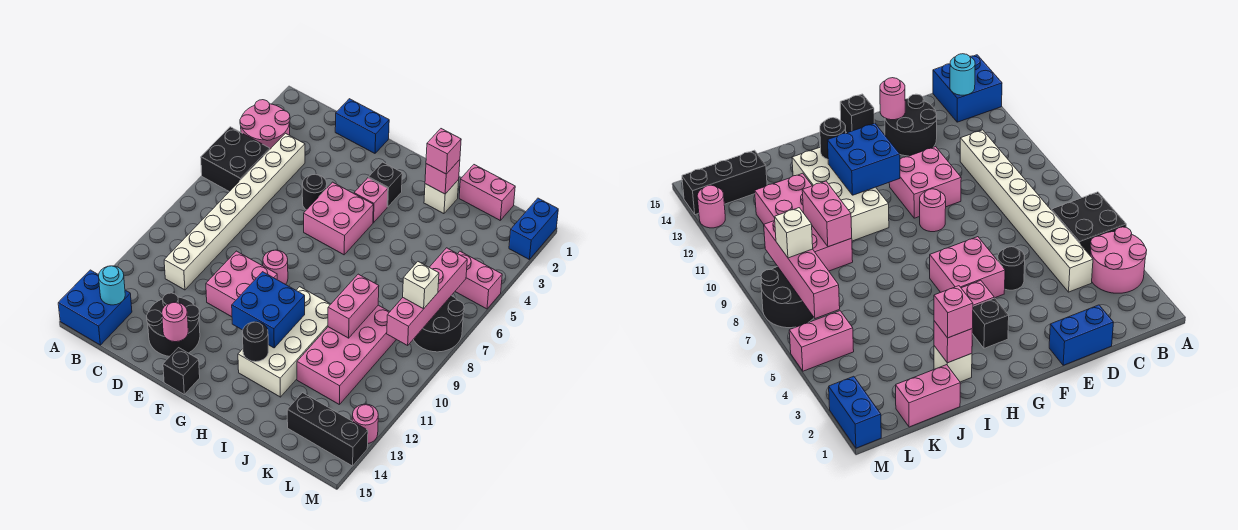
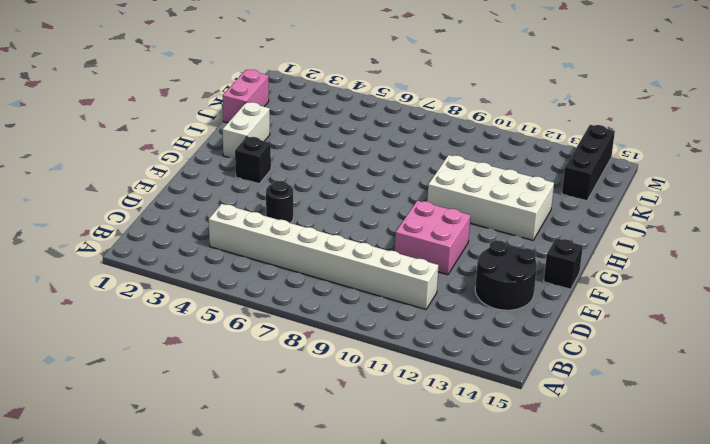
white brick H2:I2 level 1 -> white brick I2 level 1
none -> pink round brick A3:B4 level 1
none -> black brick A5:B6 level 1
none -> blue brick A14:B15 level 1
none -> blue brick D1:E1 level 1

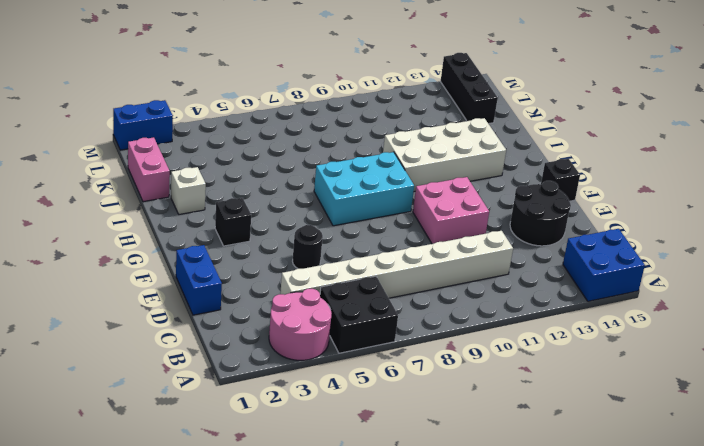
cyan brick G7:H9 level 1 -> none
none -> pink brick F5:G6 level 1
none -> pink round brick F9 level 1
none -> pink brick G4 level 1
none -> pink brick J9:K12 level 1

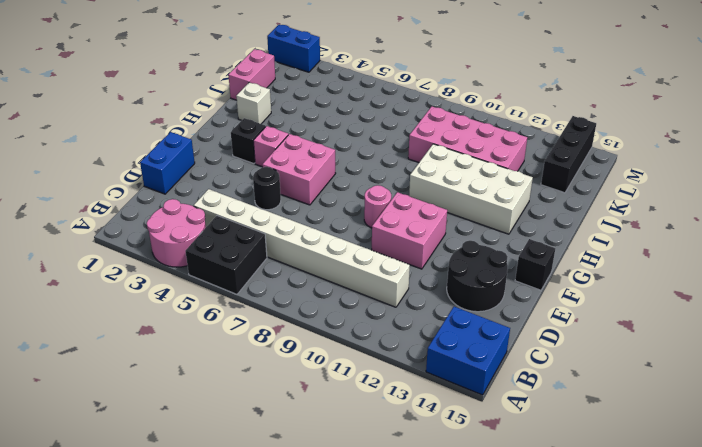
none -> pink brick L5:M5 level 1
none -> black round brick L7:M8 level 1
none -> pink round brick M13 level 1
none -> cyan round brick B14 level 2

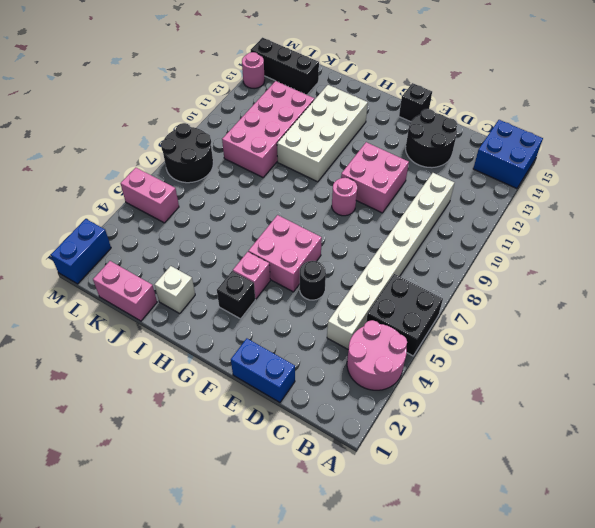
none -> cyan round brick B14 level 2
none -> pink round brick E14 level 2
none -> blue brick G11:H12 level 2
none -> black round brick H13 level 2

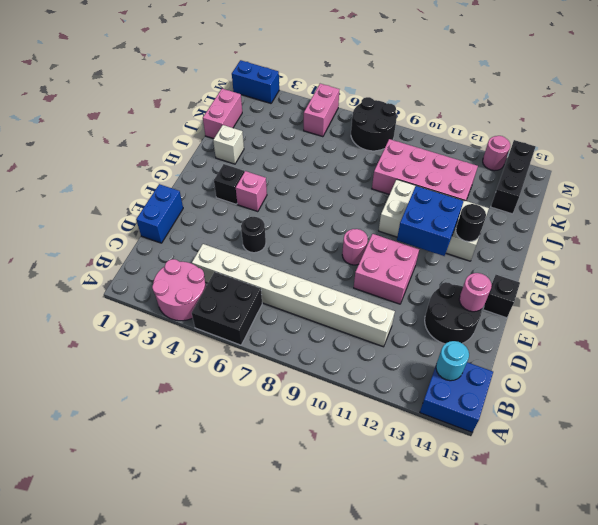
none -> pink brick F5:G6 level 1
none -> pink brick I2 level 2
none -> pink brick J9:J10 level 2
none -> pink brick L6:L9 level 2

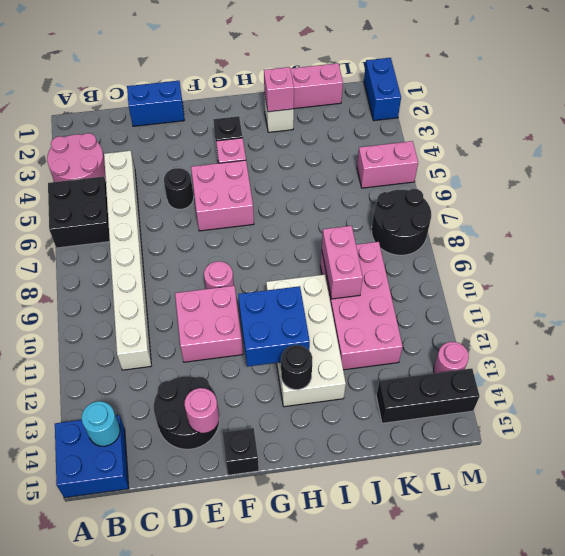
none -> pink brick L6:L9 level 2
none -> pink brick I2 level 3
none -> white brick L8 level 3

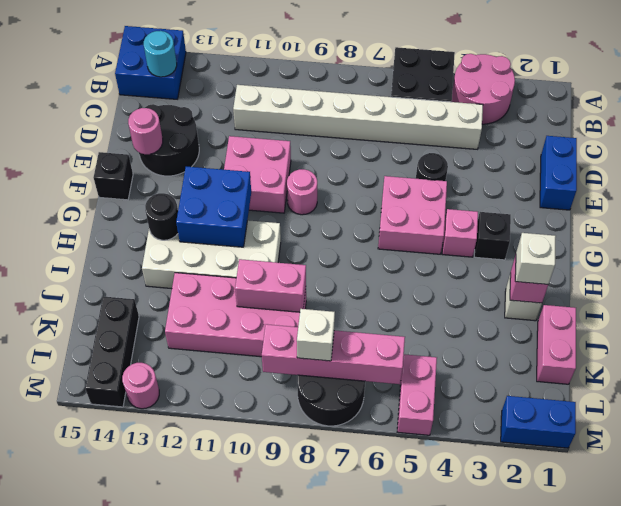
white brick I2 level 3 -> pink brick I2 level 3

